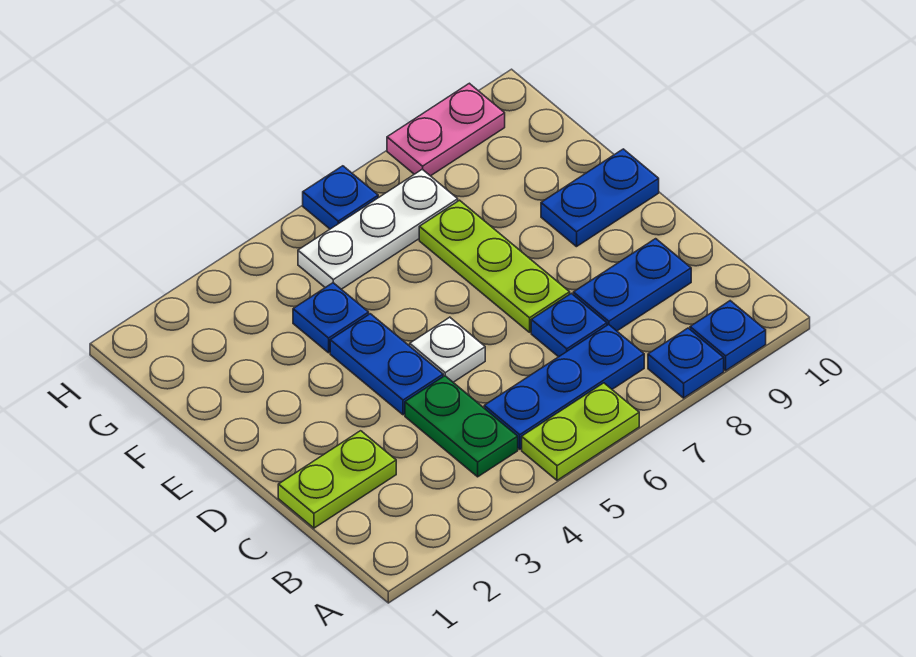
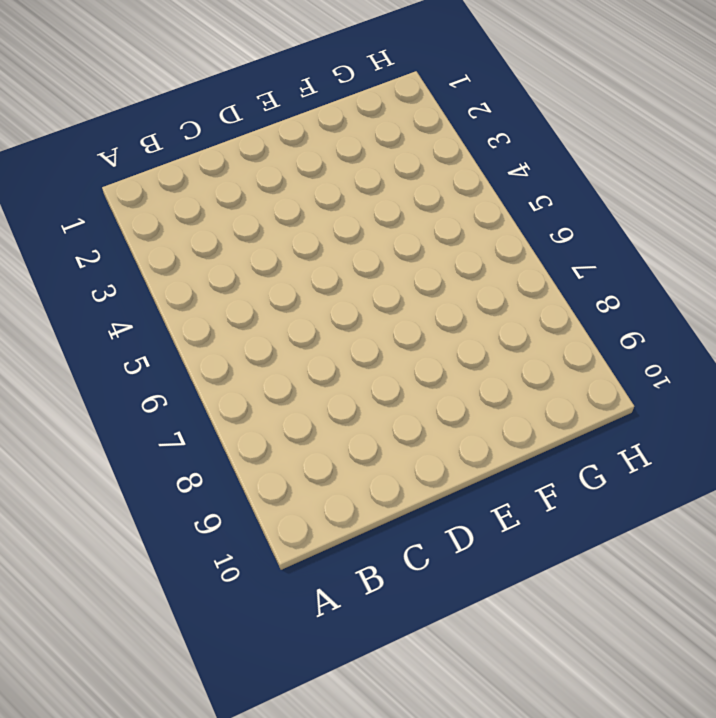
none -> lime plate A5:A6 level 1
none -> blue plate A8 level 1
none -> blue plate A9 level 1

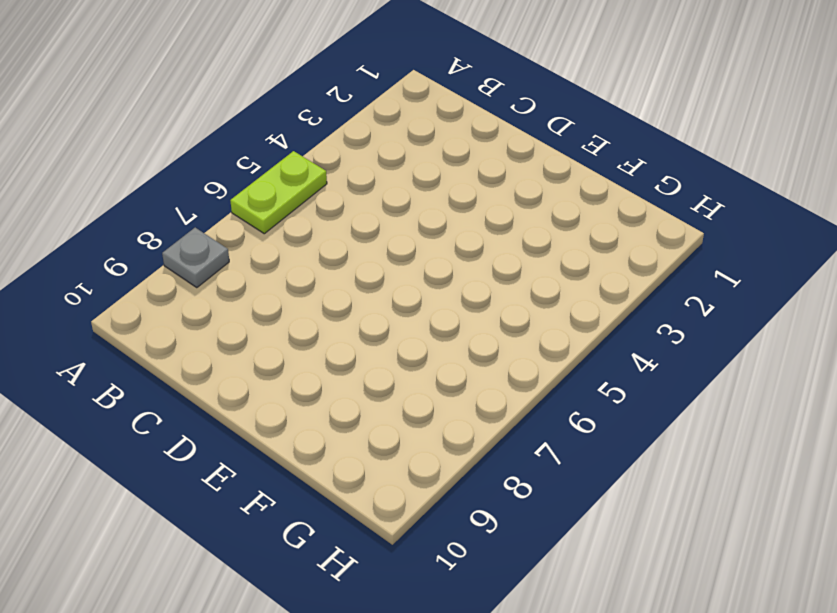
grey plate A8 level 1 -> blue plate A8 level 1
none -> blue plate A9 level 1
none -> green plate B4:C4 level 1
none -> blue plate B5:B7 level 1

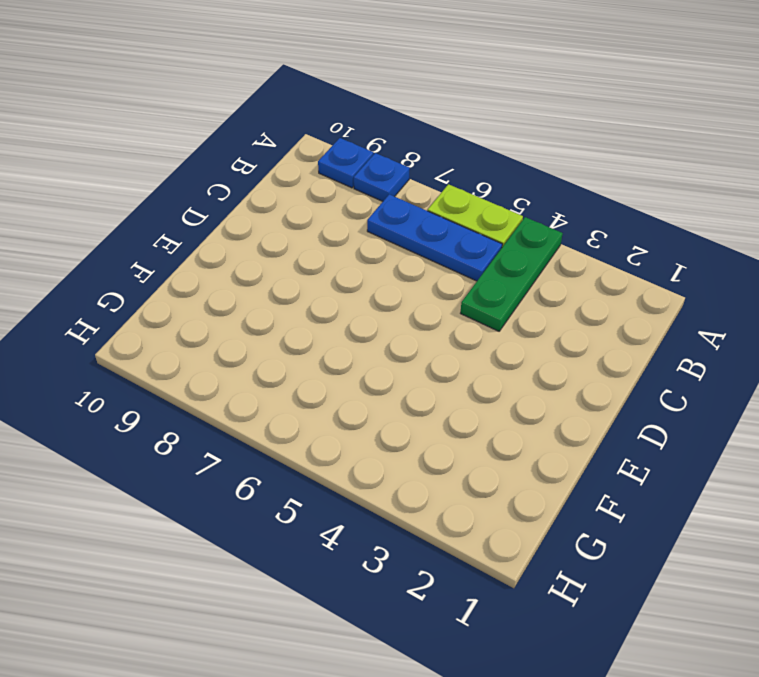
green plate A4:C4 level 1 -> green plate B4:C4 level 1
none -> lime plate C1:C2 level 1
none -> blue plate C7 level 1
none -> blue plate C8:C9 level 1

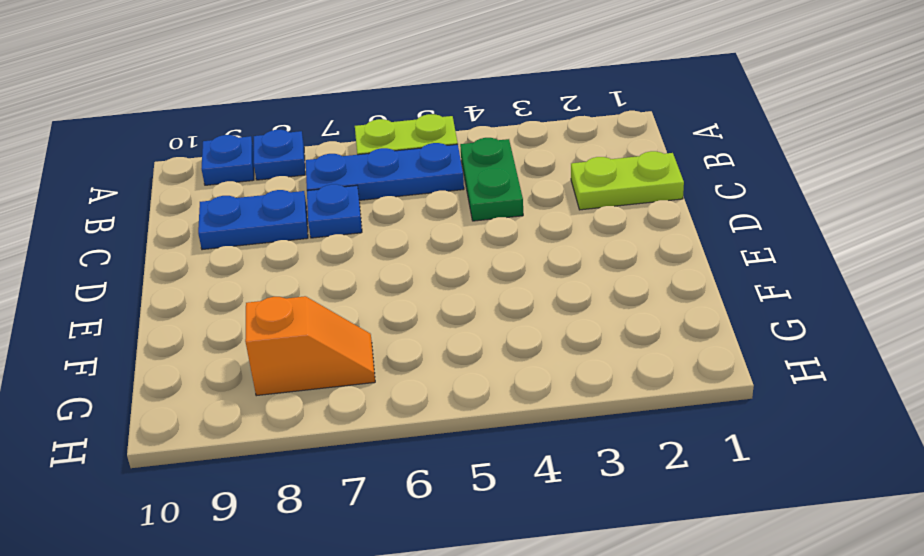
orange slope G7:G8 level 1 top 8 -> white plate G5:G7 level 1
none -> blue plate D4:E4 level 1
none -> white plate D5 level 1
none -> lime plate D7:F7 level 1

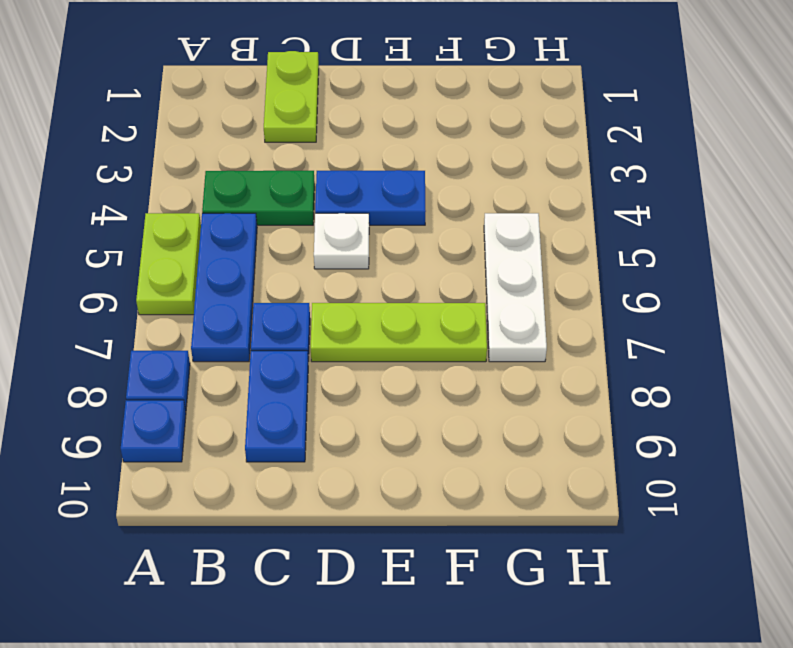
none -> blue plate E9:E10 level 1
none -> blue plate F4 level 1
none -> blue plate H6 level 1

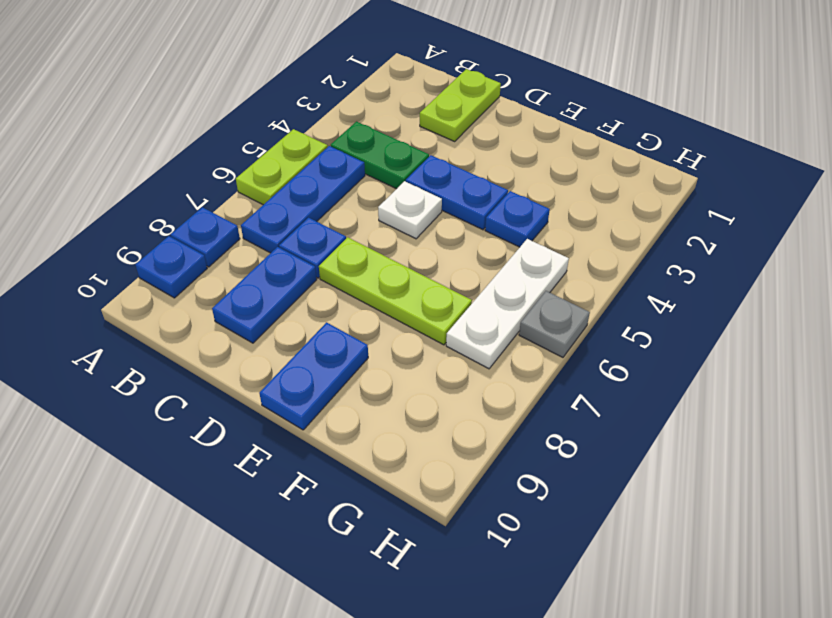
grey plate H6 level 1 -> blue plate H6 level 1
none -> pink plate H8:H9 level 1

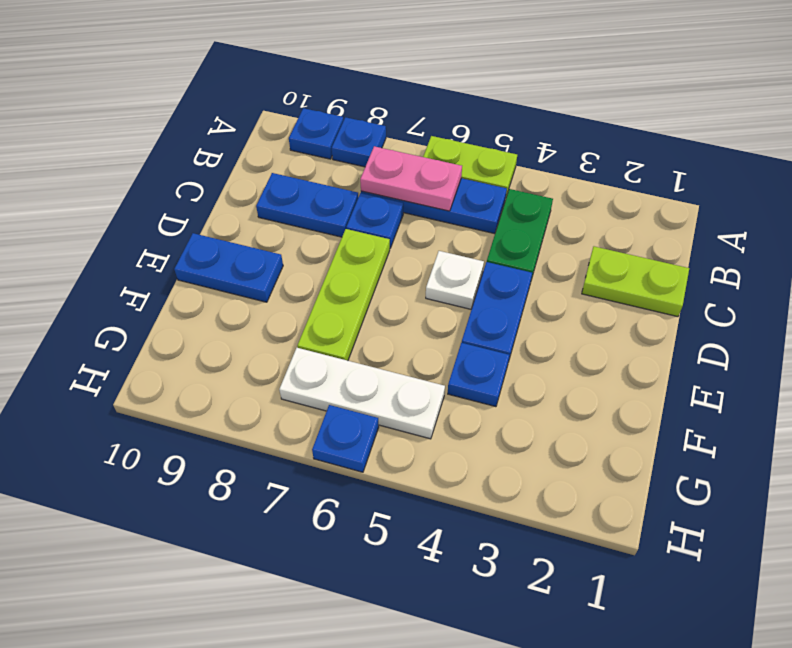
pink plate B6:B7 level 2 -> pink plate H8:H9 level 1

